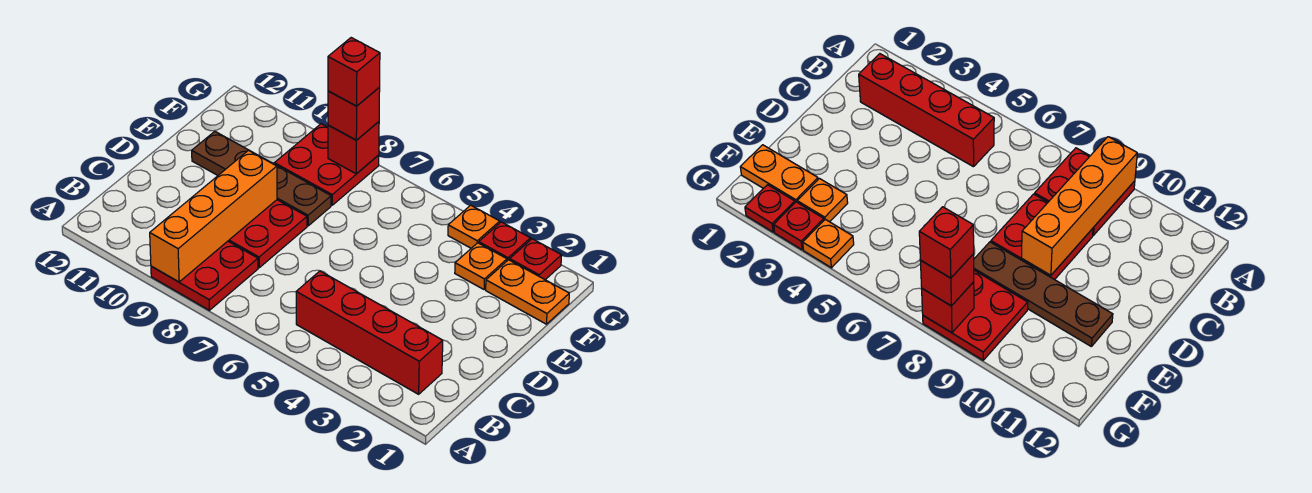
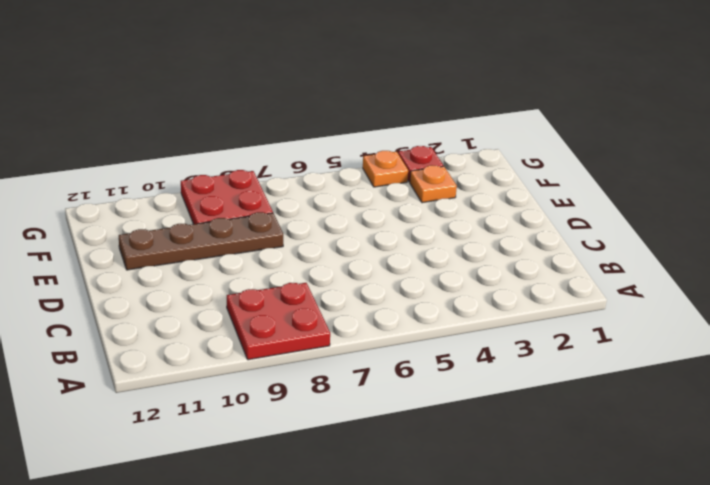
none -> red brick B2:B5 level 1
none -> red plate C8:D9 level 1
none -> orange plate F1:F2 level 1

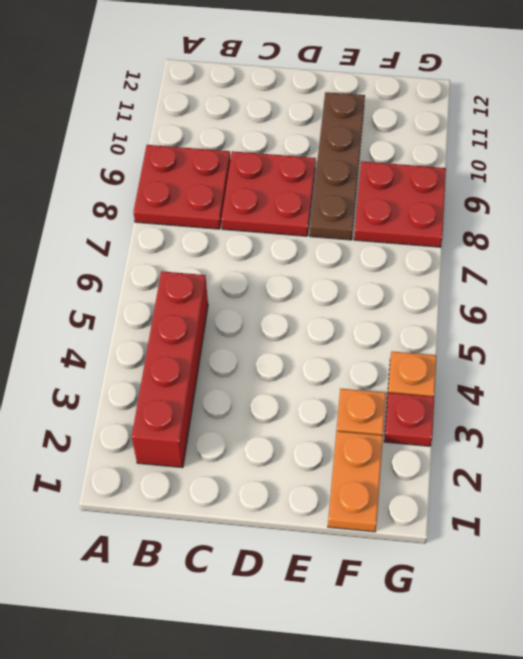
none -> red plate G2 level 1
none -> orange brick A9:D9 level 2
none -> red brick G8 level 2

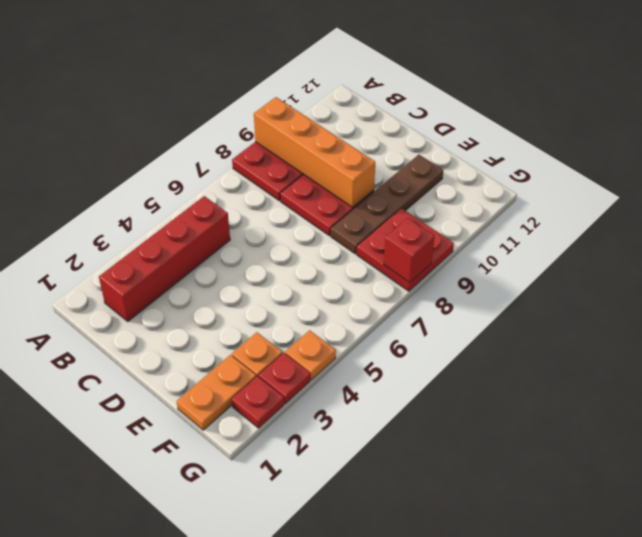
none -> red brick G8 level 3
none -> red brick G8 level 4

